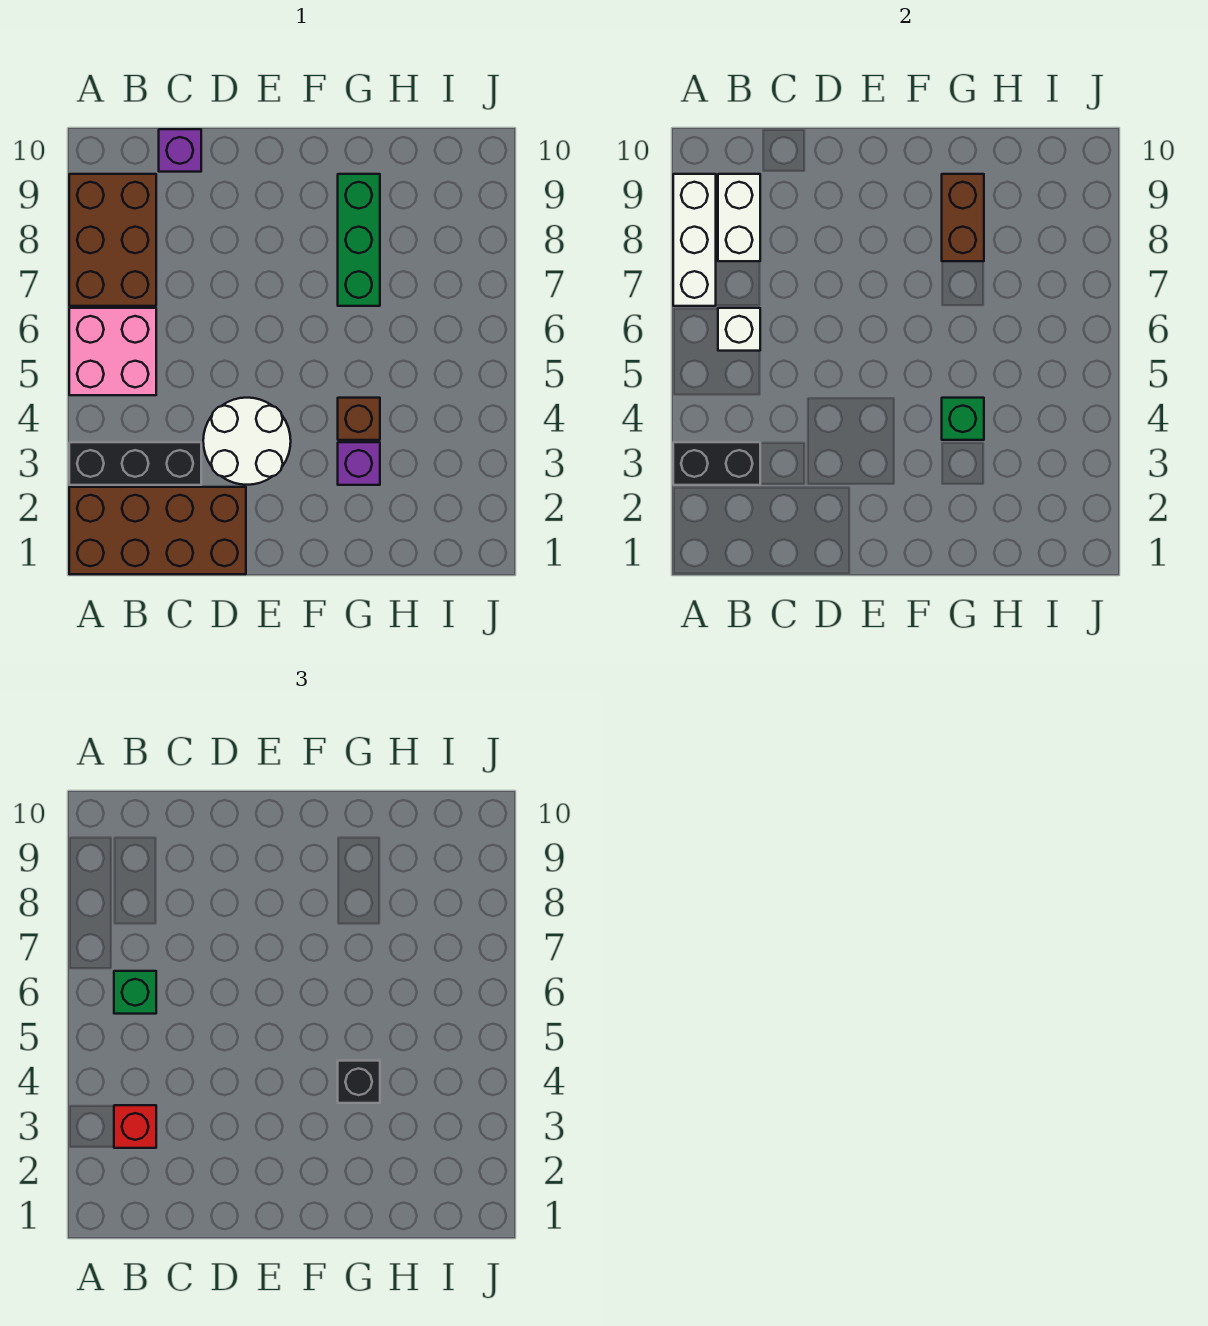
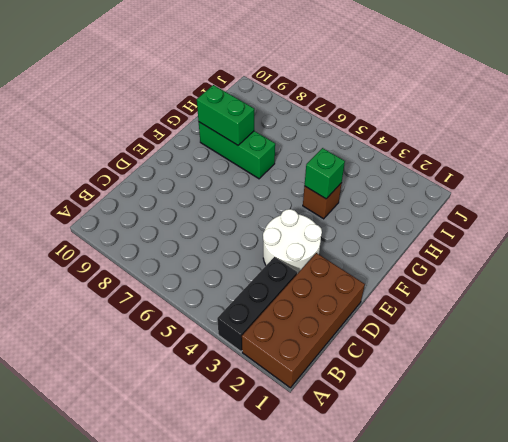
green brick G8:G9 level 2 -> brown brick G8:G9 level 2
none -> pink brick A5:B6 level 1
none -> brown brick A7:B9 level 1
none -> purple brick C10 level 1

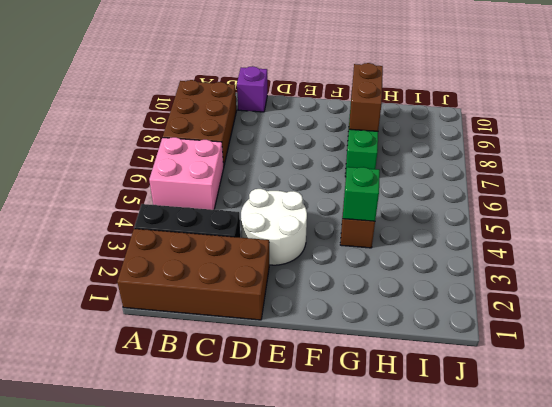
none -> purple brick G3 level 1
none -> black brick A3:B3 level 2
none -> white brick A7:A9 level 2

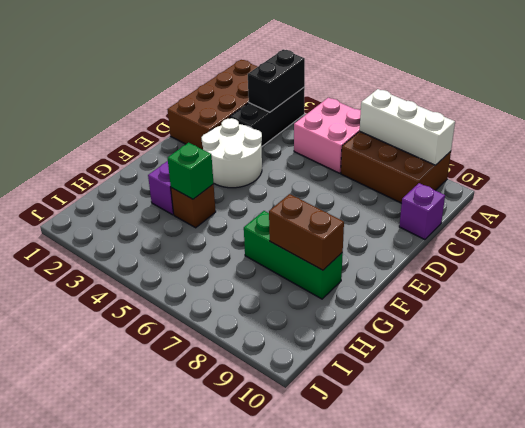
none -> white brick B6 level 2
none -> white brick B8:B9 level 2
none -> red brick B3 level 3

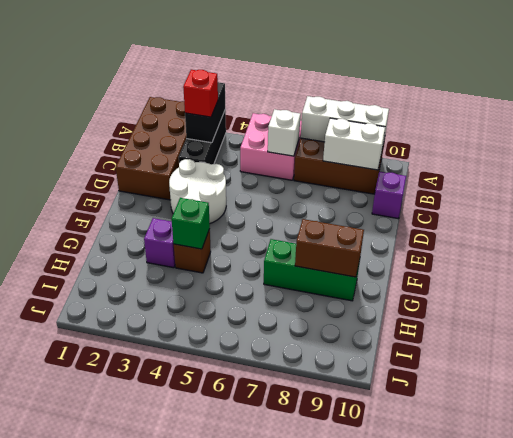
none -> green brick B6 level 3
none -> black brick G4 level 3

